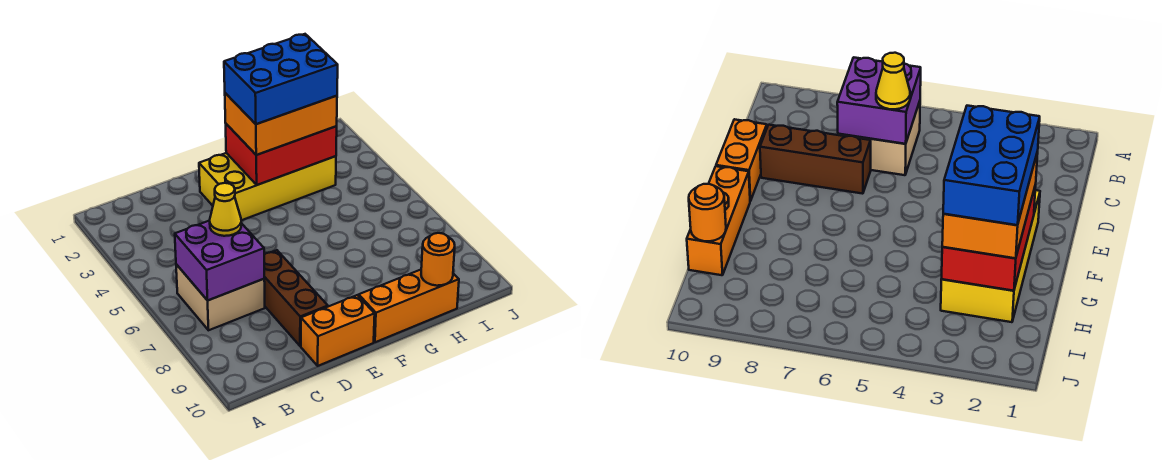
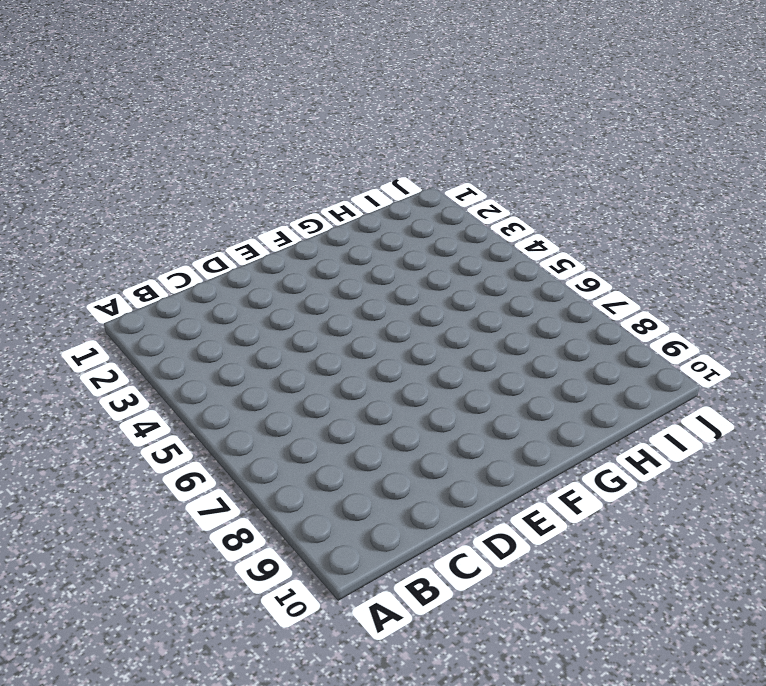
none -> tan brick B6:C7 level 1
none -> brown brick D7:D9 level 1

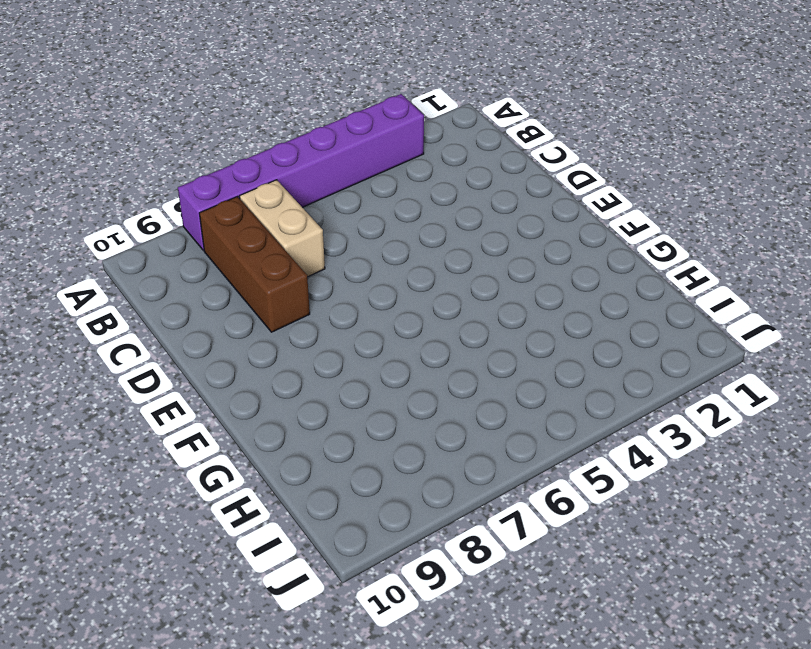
purple brick A3:A8 level 1 -> none
tan brick B7:C7 level 1 -> tan brick B6:C7 level 1
brown brick B8:D8 level 1 -> brown brick D7:D9 level 1
none -> orange brick D10:E10 level 1
none -> yellow brick E2:H3 level 1

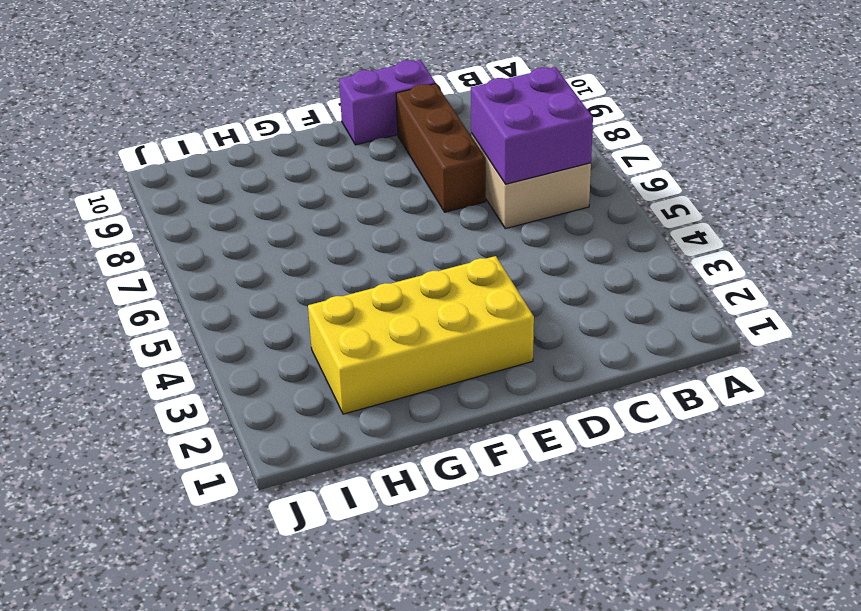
purple brick D10:E10 level 1 -> orange brick D10:E10 level 1
none -> orange brick F10:H10 level 1
none -> red brick F2:H3 level 2

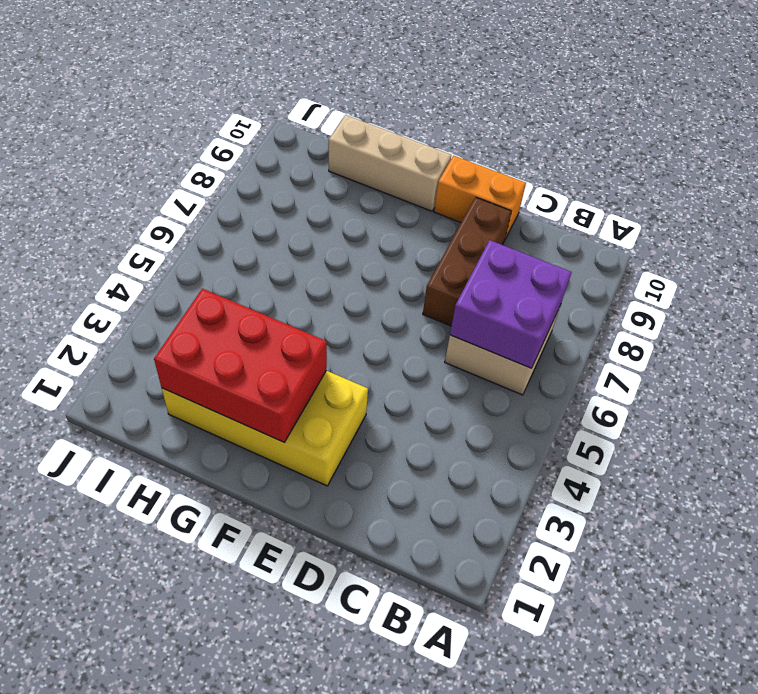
tan brick F10:H10 level 1 -> orange brick F10:H10 level 1
none -> orange round brick H10 level 2
none -> yellow cone C6 level 3

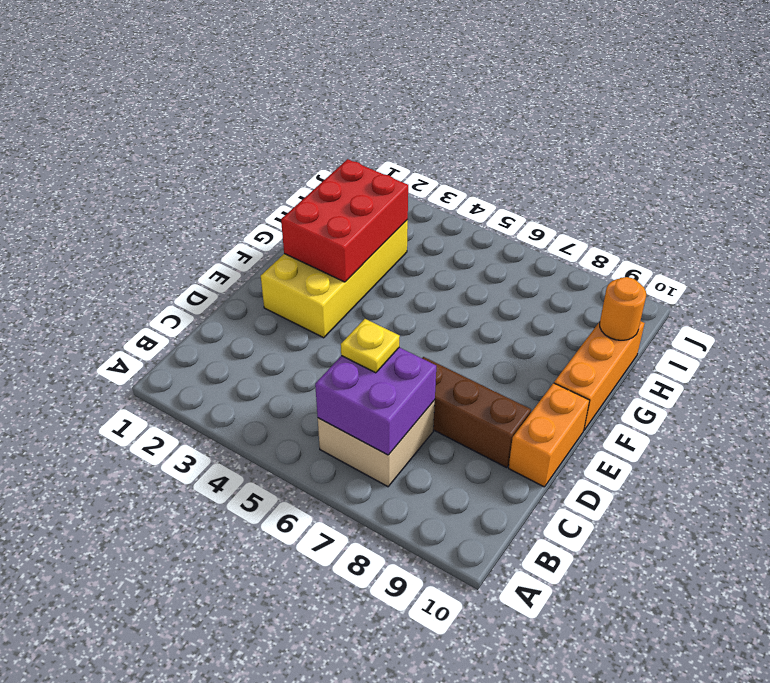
yellow plate C6 level 3 -> yellow cone C6 level 3
none -> orange brick F2:H3 level 3
none -> blue brick F2:H3 level 4

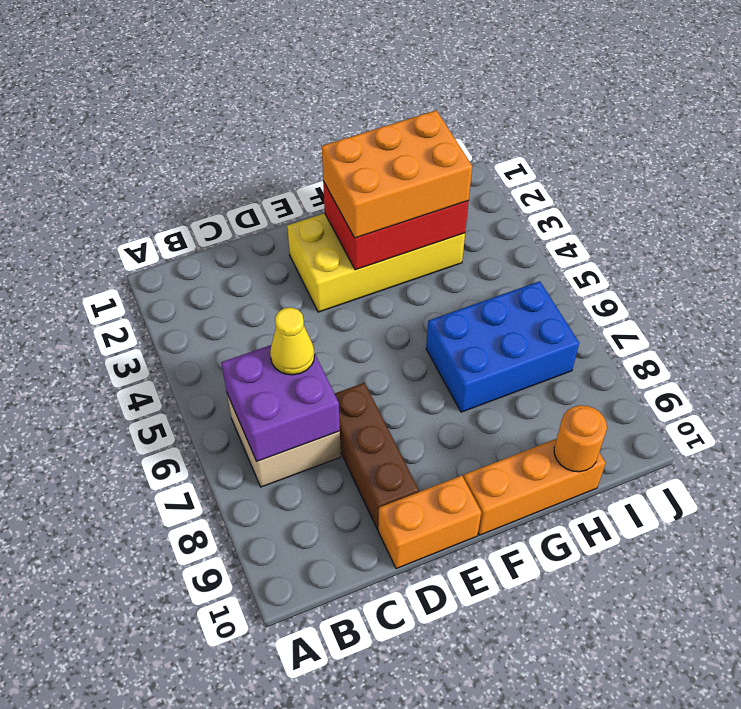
blue brick G6:I7 level 1 -> blue brick F2:H3 level 4

